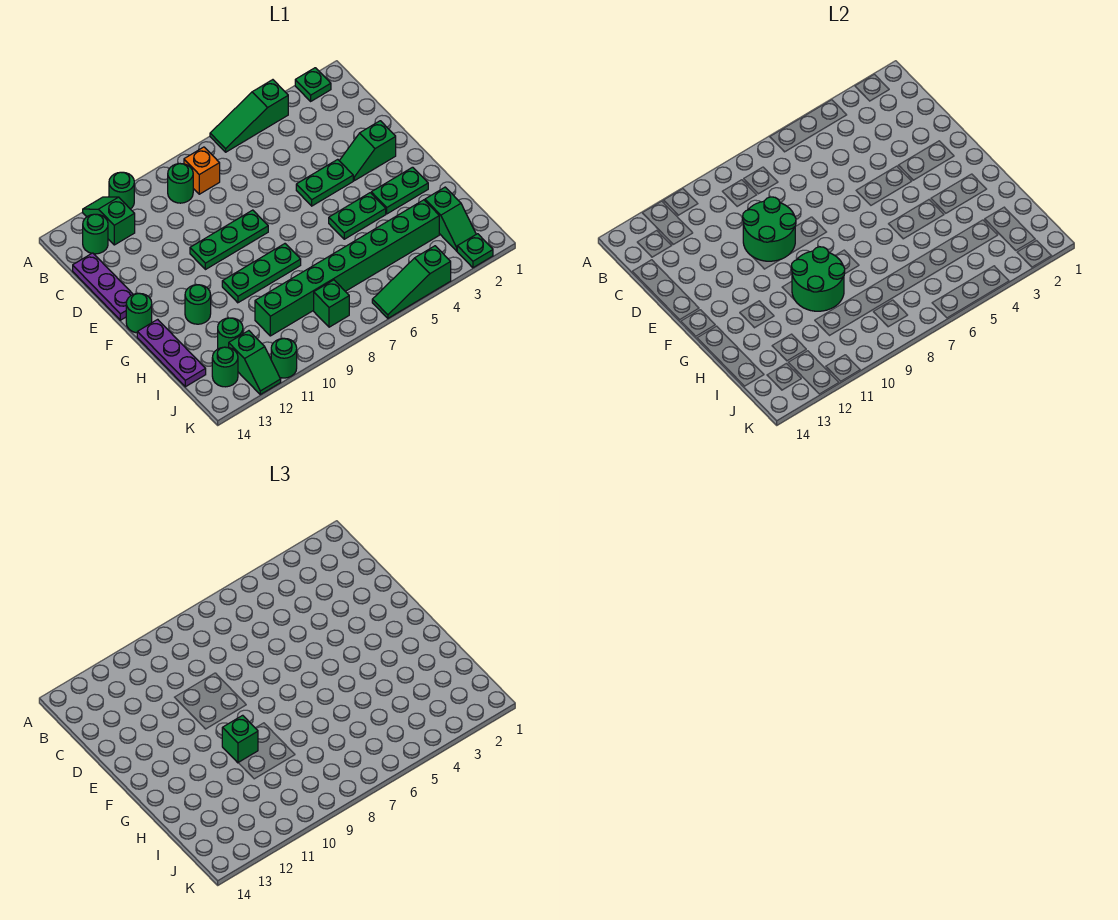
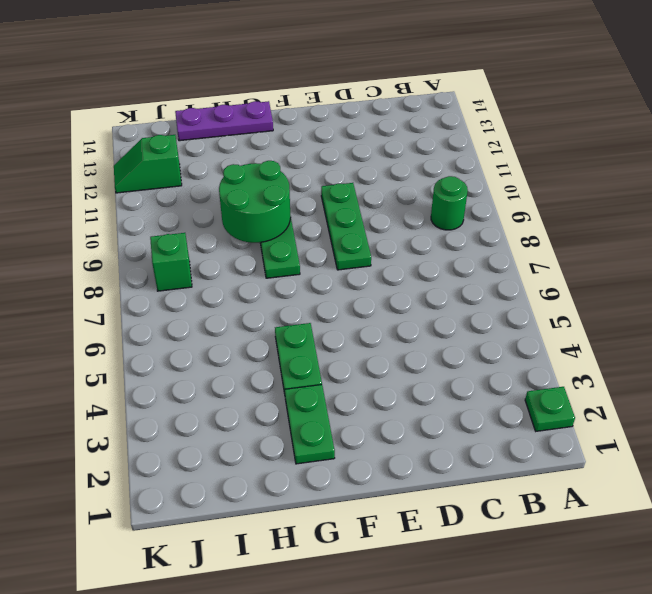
none -> green slope A4:A6 level 1 top 4
none -> green round brick A11 level 1
none -> green slope A12:B12 level 1 top B

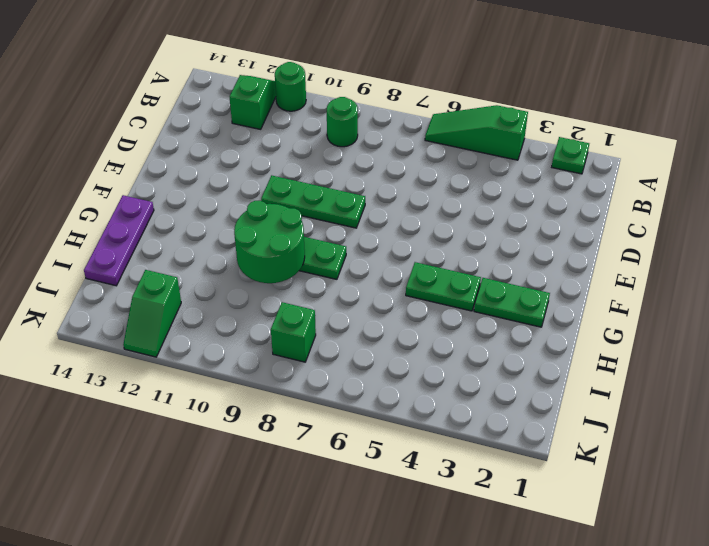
none -> orange brick B8 level 1
none -> green round brick B13 level 1
none -> purple plate C14:E14 level 1

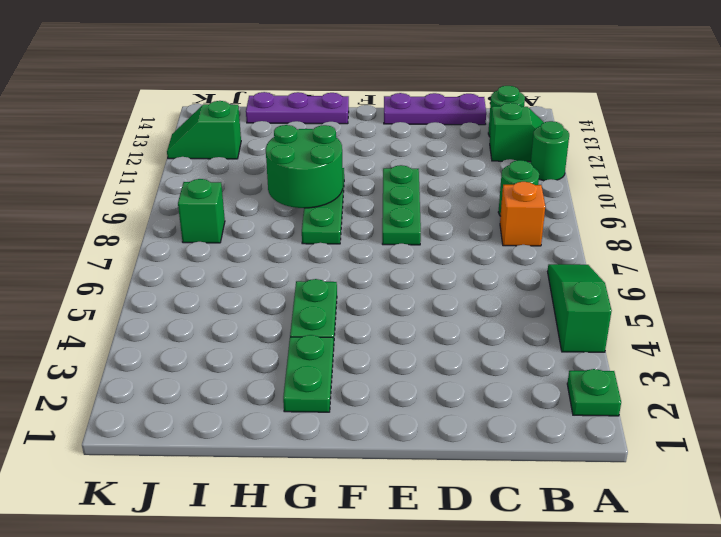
none -> green slope E2:E3 level 1 top 2
none -> green plate E4:E5 level 1
none -> green round brick F14 level 1

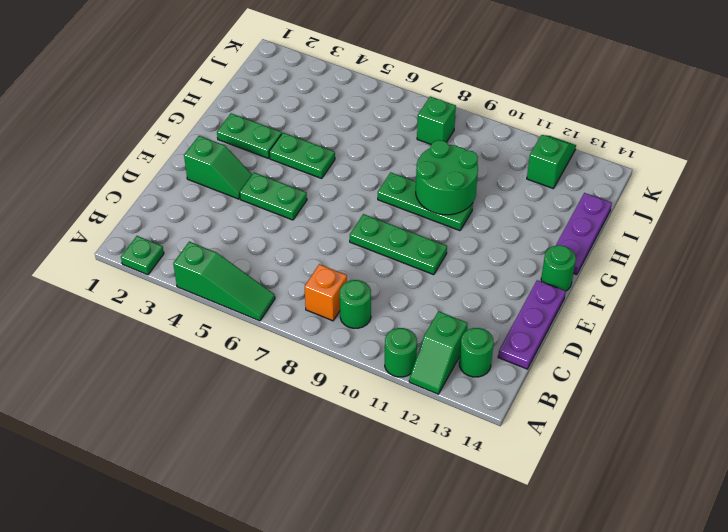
none -> green round brick G12 level 1
none -> green slope I2:J2 level 1 top I
none -> green brick I3:I10 level 1

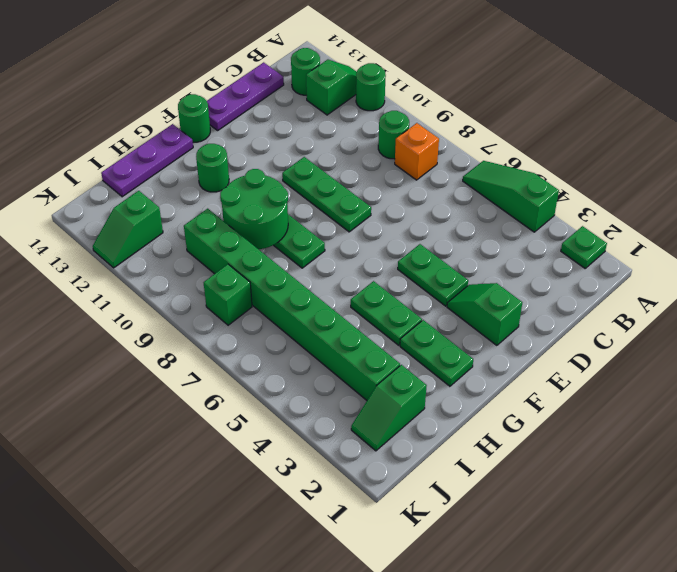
none -> green round brick I12 level 1
none -> green round brick J13 level 1
none -> green plate K2 level 1

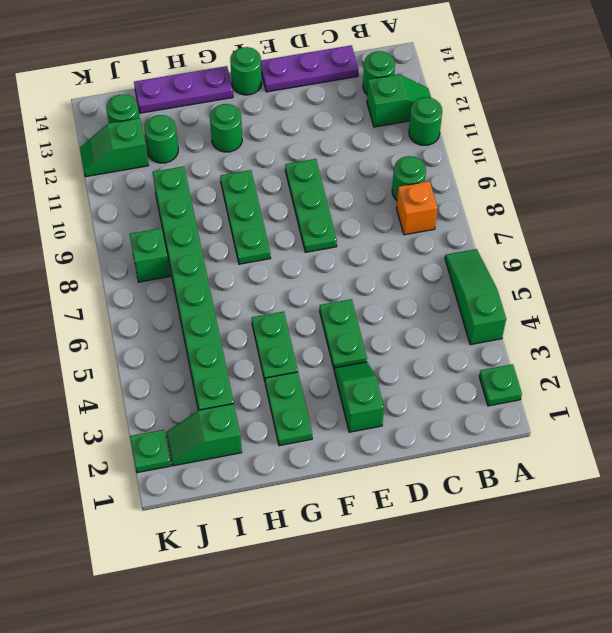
none -> green slope K4:K6 level 1 top 4
none -> green round brick K11 level 1
none -> green round brick D9:E10 level 2

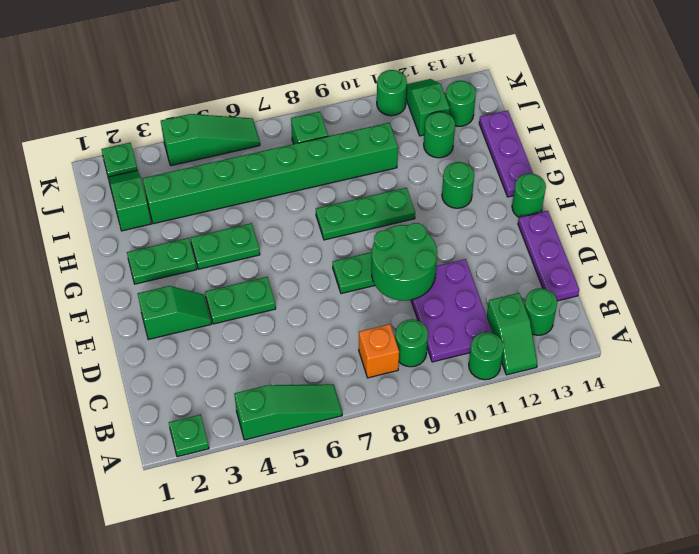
purple plate B10:D11 level 1 -> none
none -> green round brick G9:H10 level 2
none -> green brick G10 level 3

